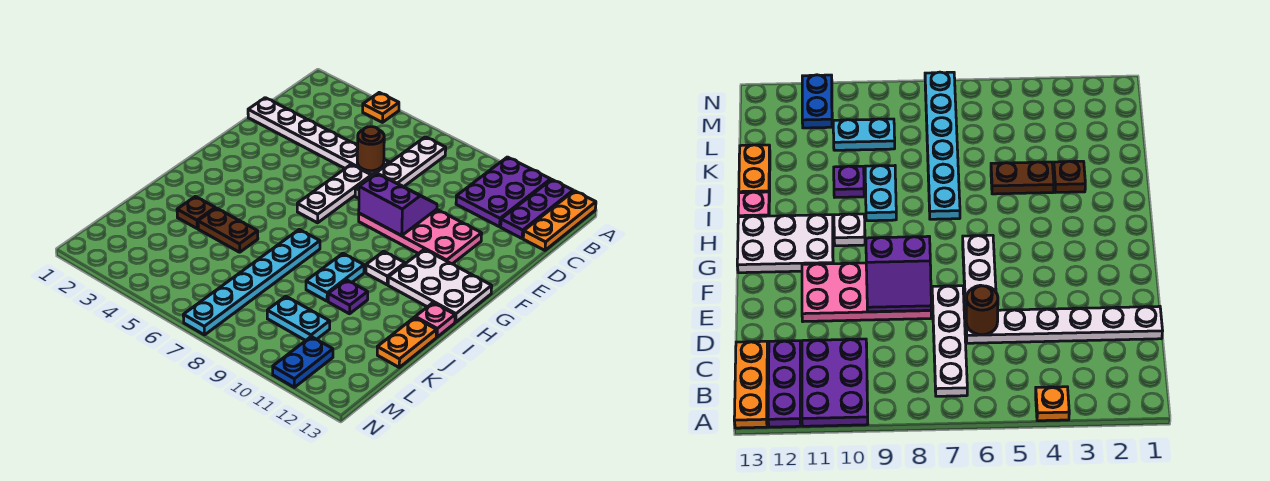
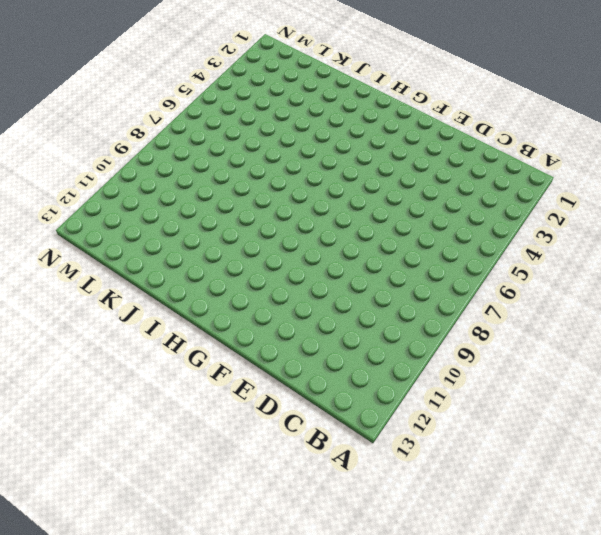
none -> orange plate A4 level 1
none -> purple plate A10:C11 level 1
none -> purple plate A12:C12 level 1

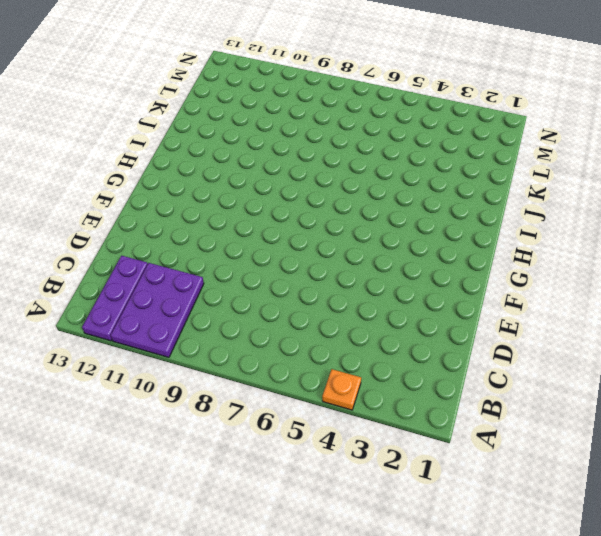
none -> orange plate A13:C13 level 1
none -> white plate B7:E7 level 1
none -> white plate D1:D6 level 1

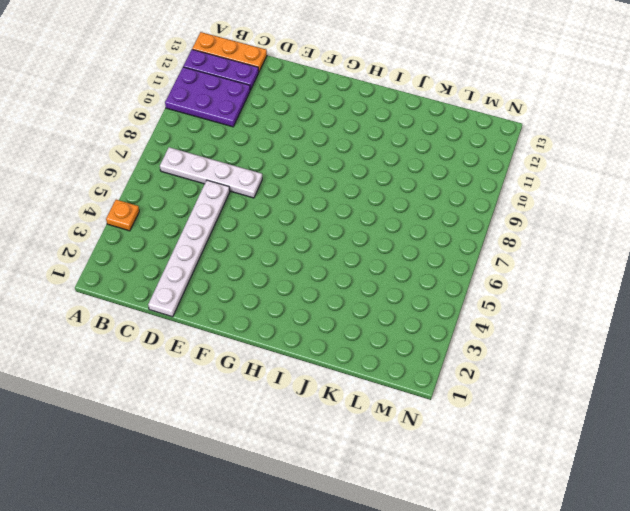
none -> white plate E6:G6 level 1
none -> pink plate E8:F11 level 1
none -> white plate G11:H13 level 1

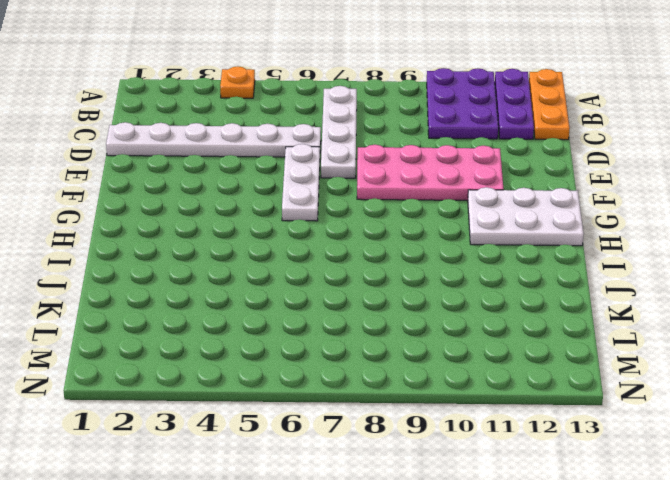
none -> white plate H10 level 1
none -> cyan plate I7:N7 level 1
none -> cyan plate I9:J9 level 1

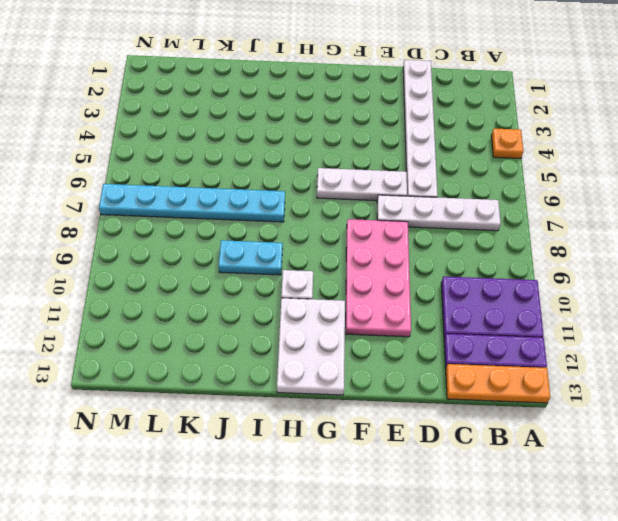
none -> pink plate I13 level 1
none -> brown plate J3 level 1
none -> brown plate J4:J5 level 1

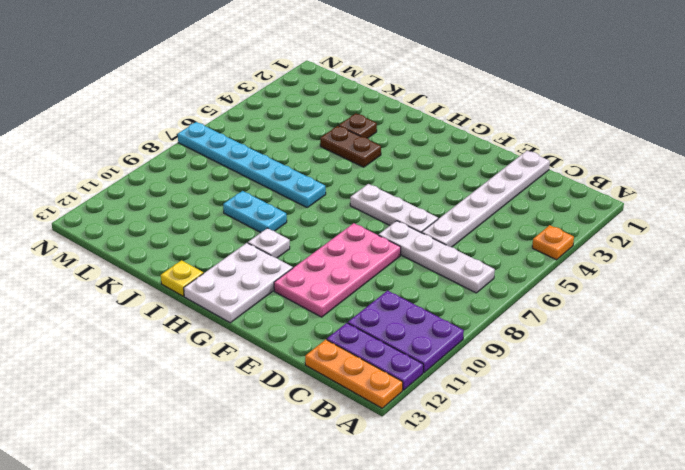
brown plate I4:J4 level 1 -> brown plate J4:J5 level 1
yellow plate I13 level 1 -> pink plate I13 level 1
none -> purple plate J10 level 1
none -> orange plate J13:K13 level 1
none -> cyan plate L9:L10 level 1

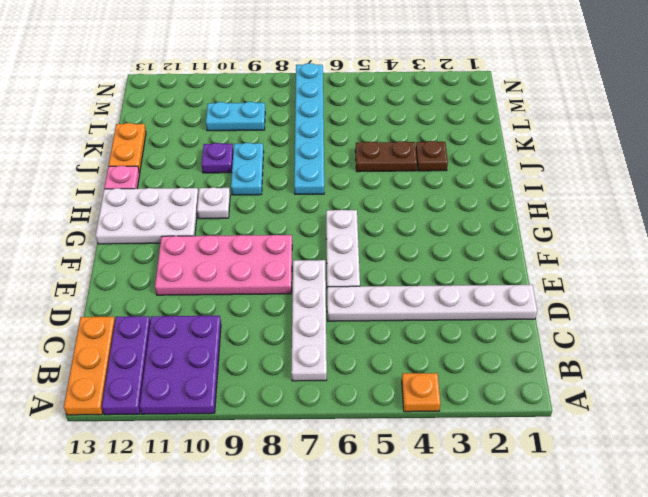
none -> blue plate M11:N11 level 1
none -> brown round brick D6 level 2
none -> purple slope E8:F9 level 2 top F

